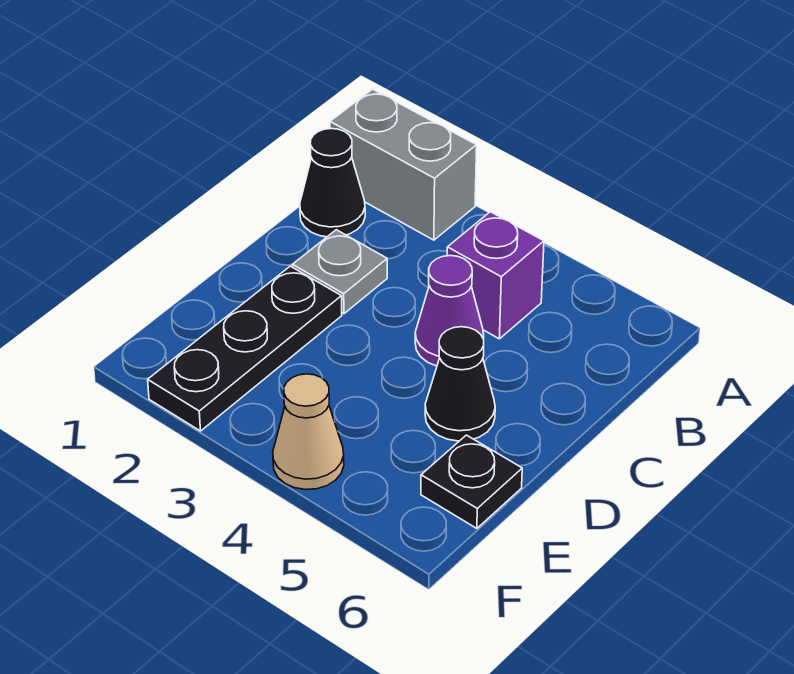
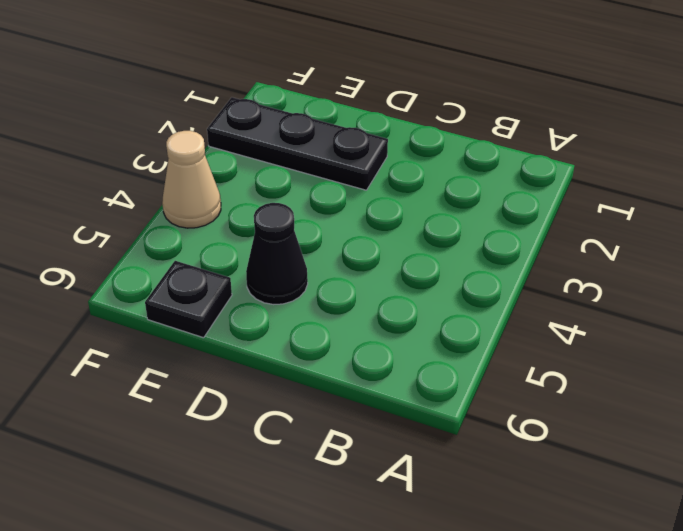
none -> grey brick A1:A2 level 1
none -> black cone B1 level 1

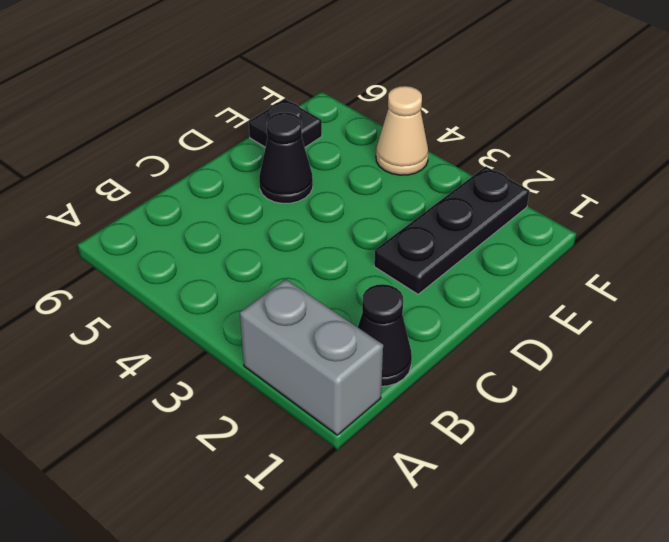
none -> purple brick B4 level 1
none -> grey plate C2 level 1

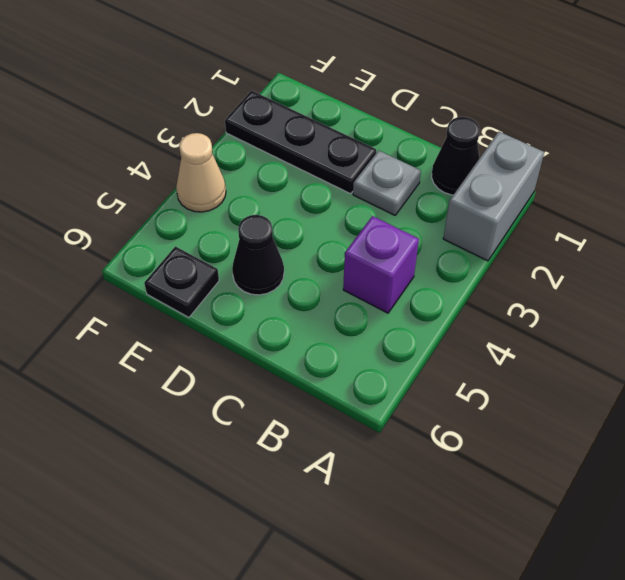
none -> purple cone C4 level 1

